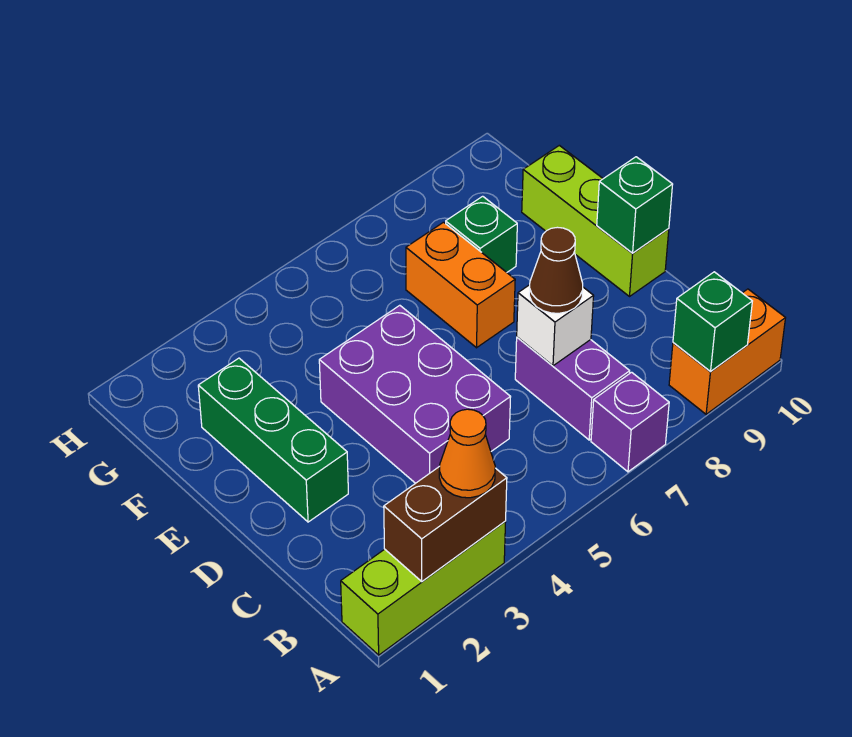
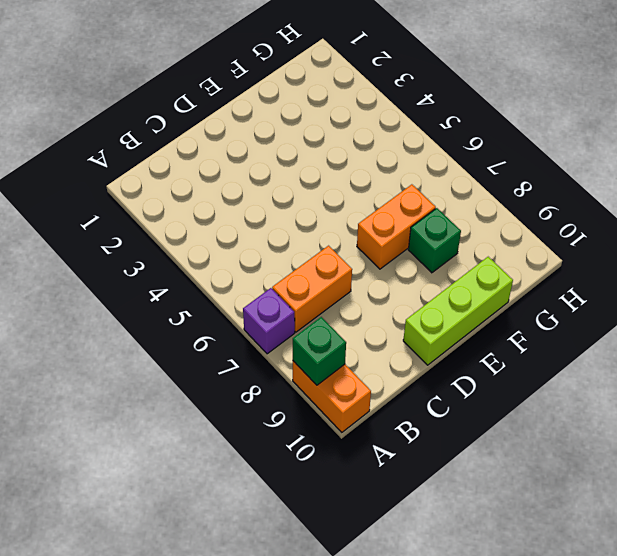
orange brick B7:C7 level 1 -> purple brick B7:C7 level 1
none -> lime brick A1:A3 level 1
none -> purple brick C4:E5 level 1
none -> green brick D2:F2 level 1

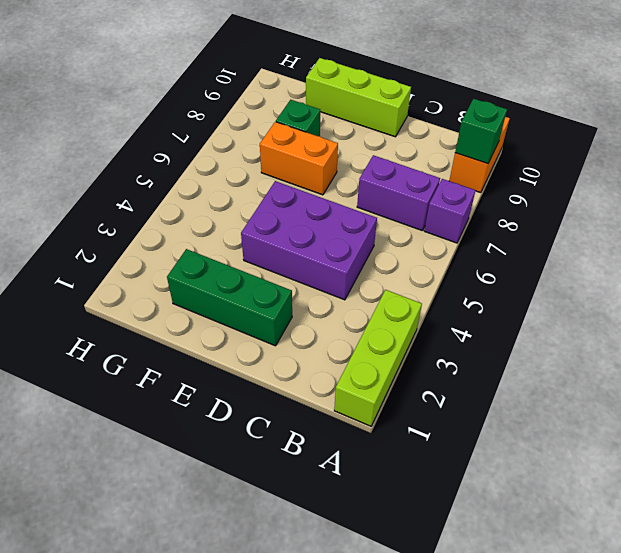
none -> brown brick A2:A3 level 2
none -> white brick C7 level 2
none -> green brick D10 level 2

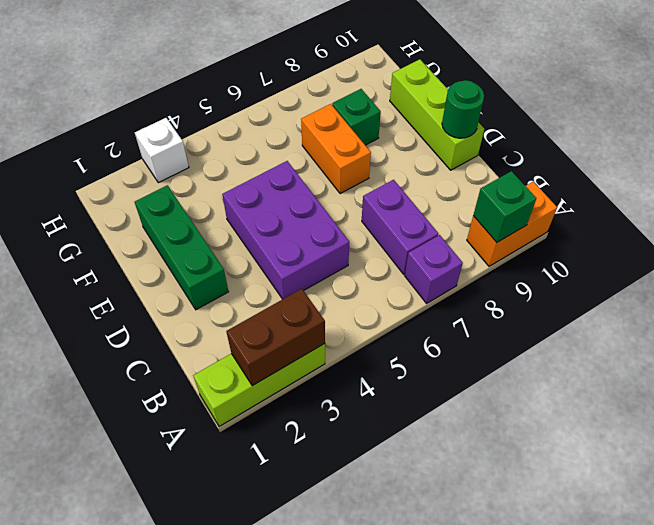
green round brick D10 level 2 -> green brick D10 level 2
white brick H3 level 1 -> white brick C7 level 2
none -> orange cone A3 level 3
none -> brown cone C7 level 3

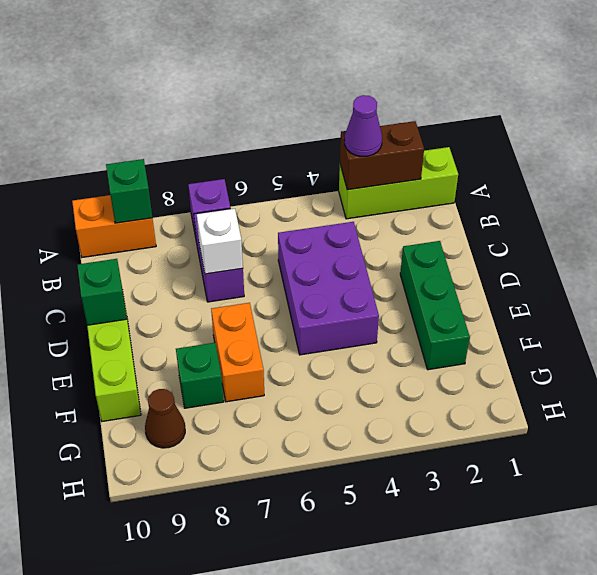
purple cone A3 level 3 -> orange cone A3 level 3
brown cone G9 level 1 -> brown cone C7 level 3

